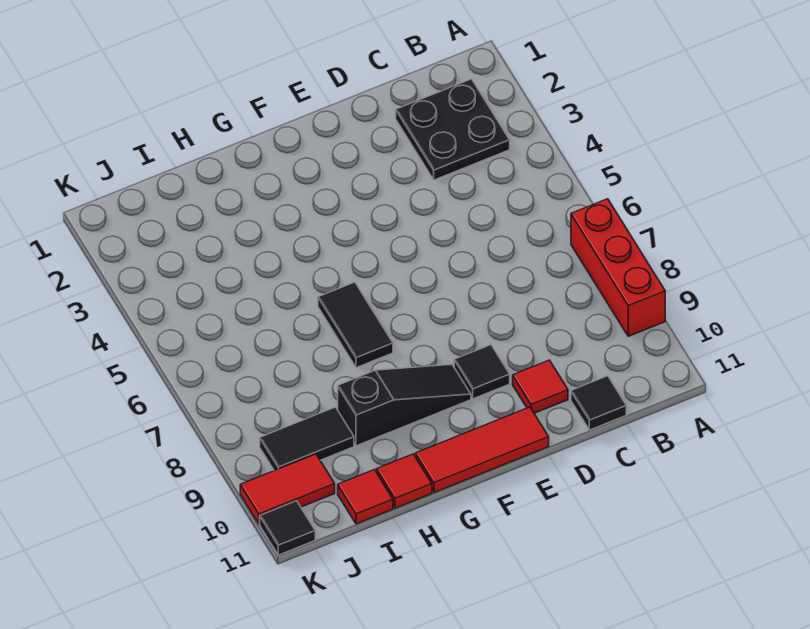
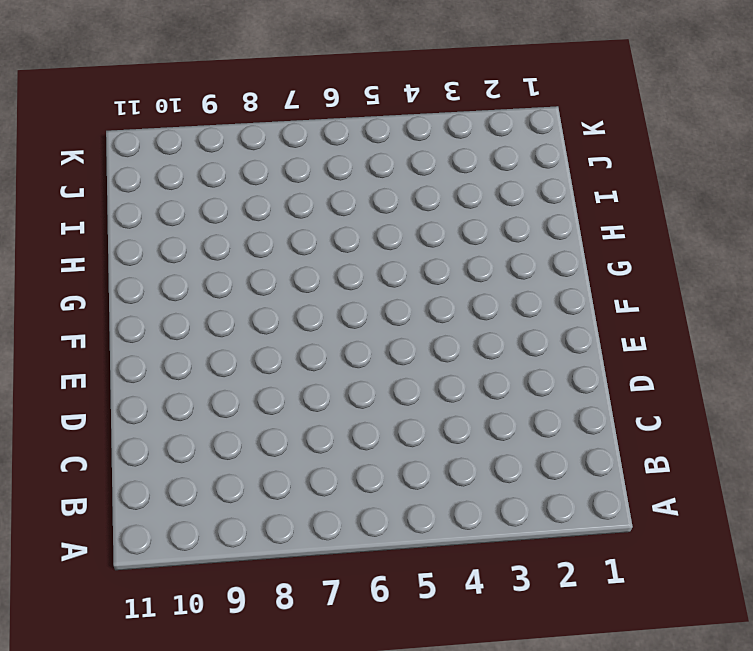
none -> red brick A7:A9 level 1
none -> black plate B2:C3 level 1
none -> black tile C11 level 1

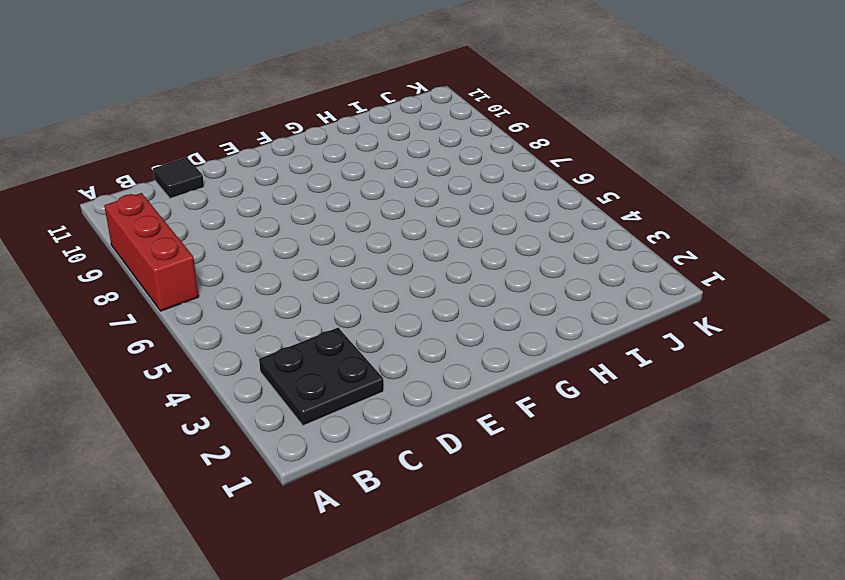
none -> red tile D10 level 1
none -> black tile E9 level 1
none -> red tile E11:G11 level 1

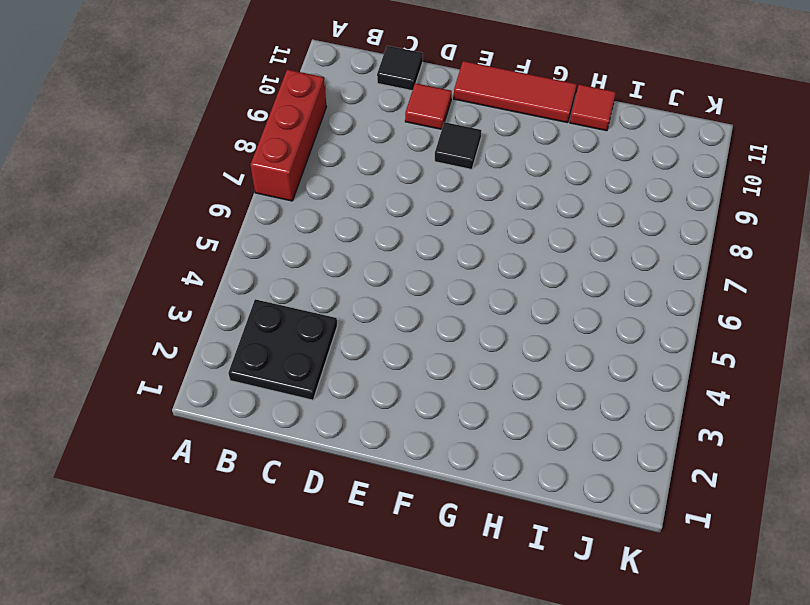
none -> black slope F9:H9 level 1 top H
none -> black tile G6:G7 level 1
none -> black tile I9:J9 level 1

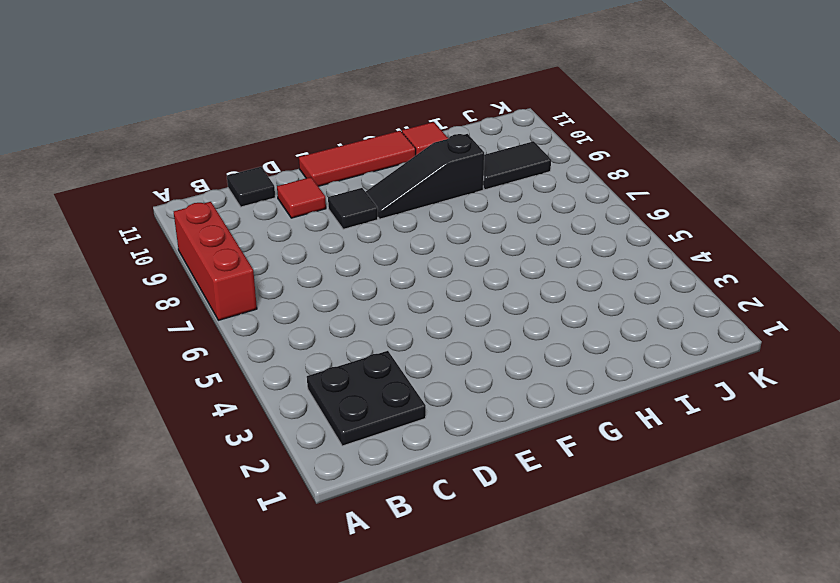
none -> black tile G6:G7 level 1
none -> red tile I11 level 1
none -> red tile J10:K10 level 1

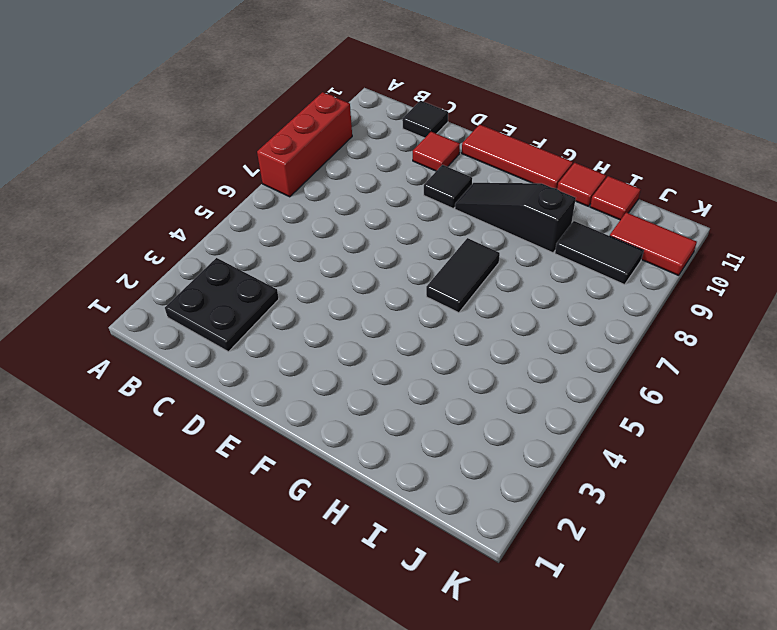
none -> black tile K11 level 1

